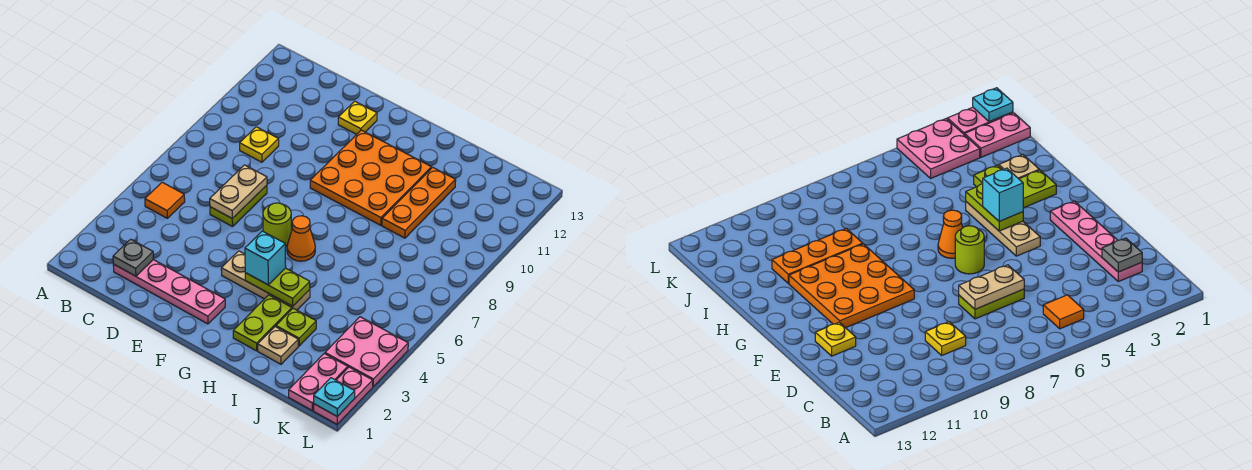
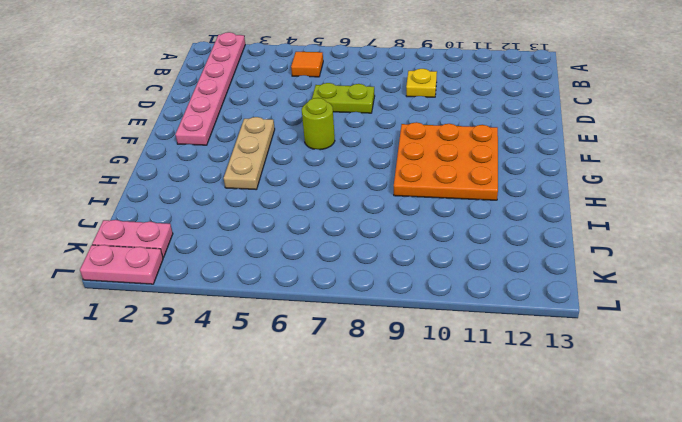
pink plate A2:F2 level 1 -> pink plate C2:F2 level 1
none -> yellow plate E12 level 1
none -> orange cone G6 level 1
none -> lime plate H2:H3 level 1

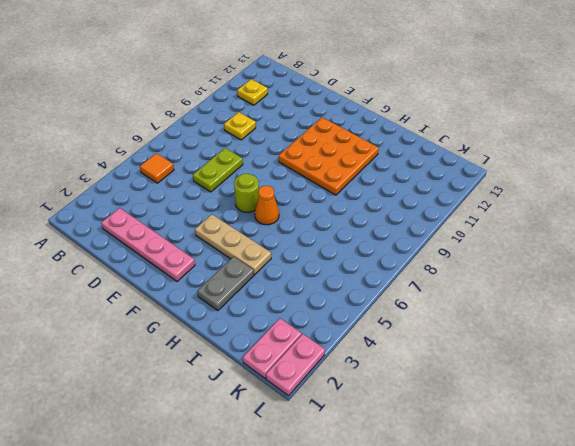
yellow plate B11 level 1 -> yellow plate E12 level 1
grey plate H2:H3 level 1 -> lime plate H2:H3 level 1
none -> tan plate I2 level 1
none -> lime plate I3 level 1
none -> orange plate I9:I11 level 1

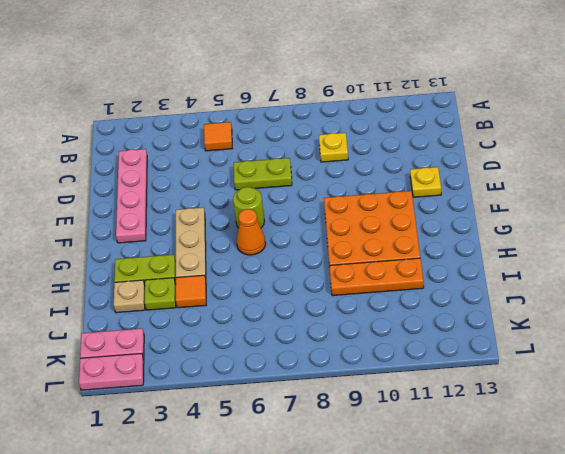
orange tile I4 level 1 -> none
none -> pink plate K3:L4 level 1
none -> grey plate C2 level 2
none -> tan plate D6:D7 level 2

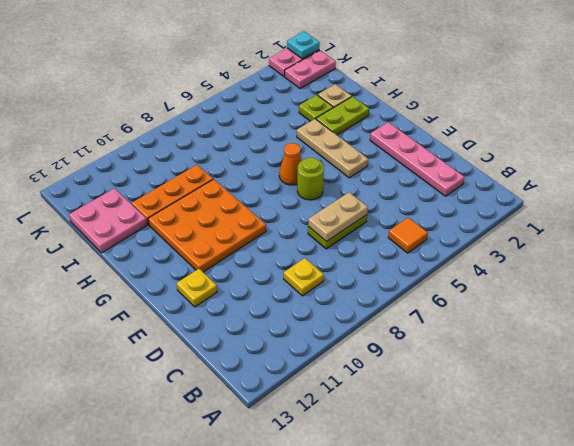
pink plate I12:J13 level 1 -> pink plate K3:L4 level 1
none -> grey plate C2 level 2
none -> lime plate G4:H4 level 2
none -> cyan brick G4 level 3

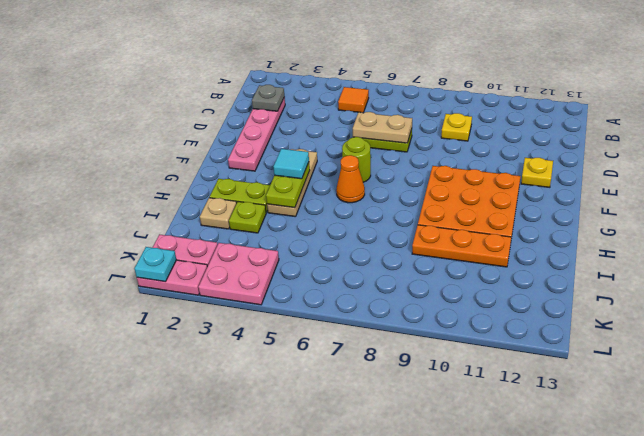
cyan tile G4 level 3 -> cyan brick G4 level 3

